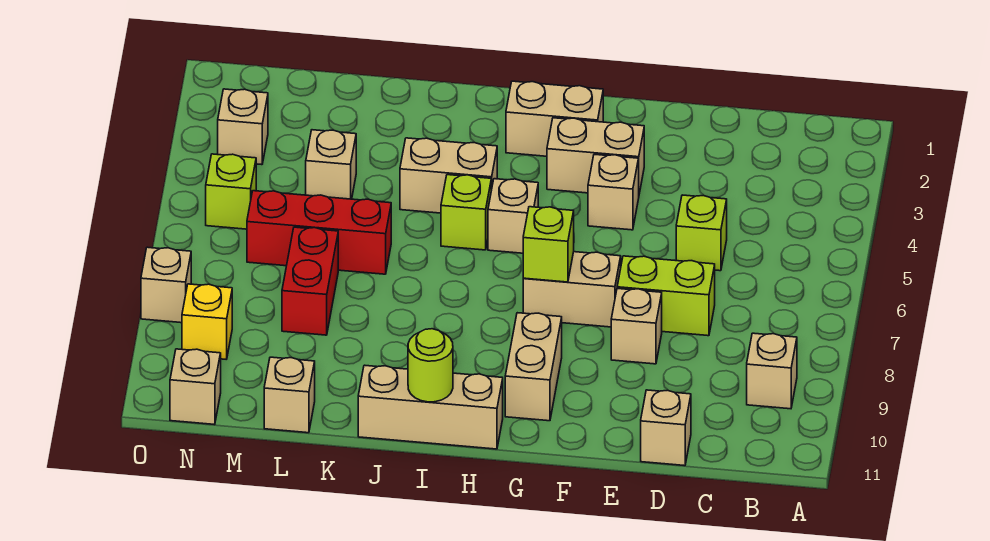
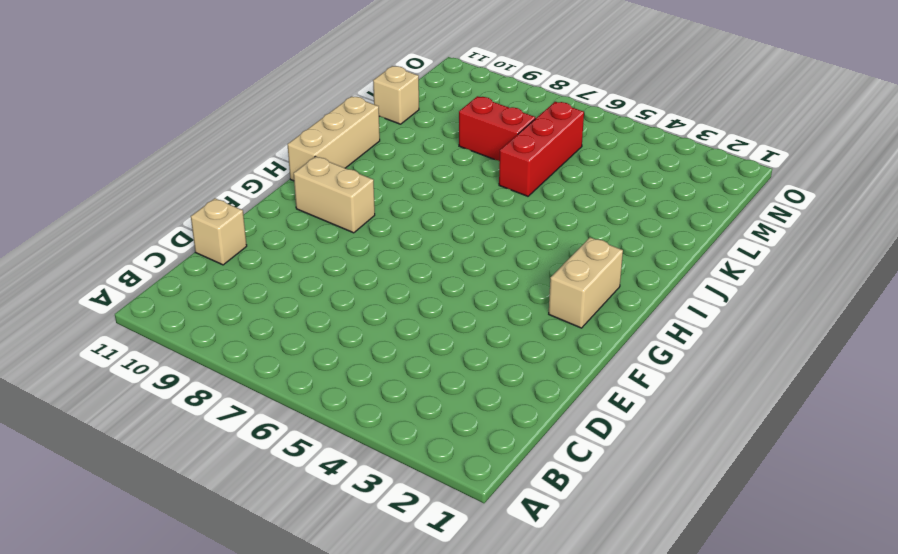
none -> tan brick B9 level 1
none -> lime brick D5 level 1
none -> lime brick D7:E7 level 1

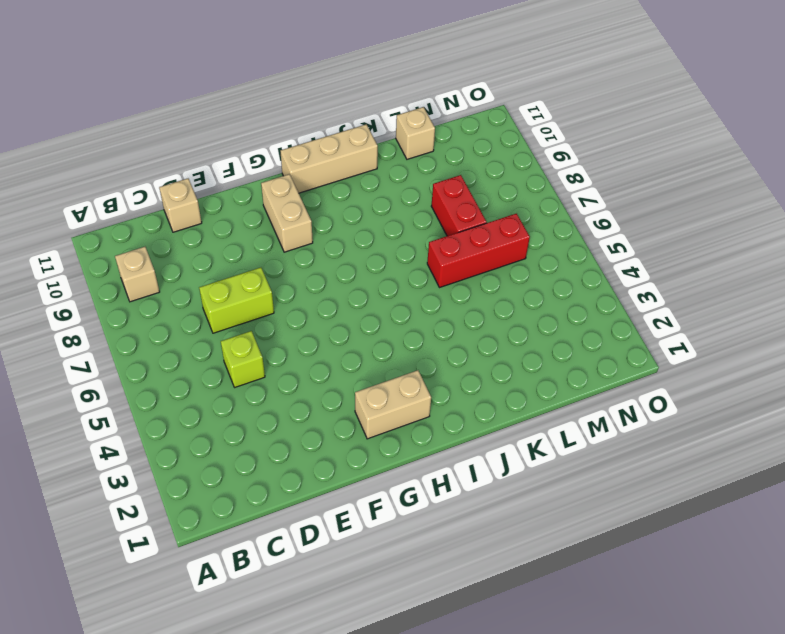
none -> tan brick E8 level 1
none -> tan brick F3:G3 level 1
none -> tan brick F4 level 1

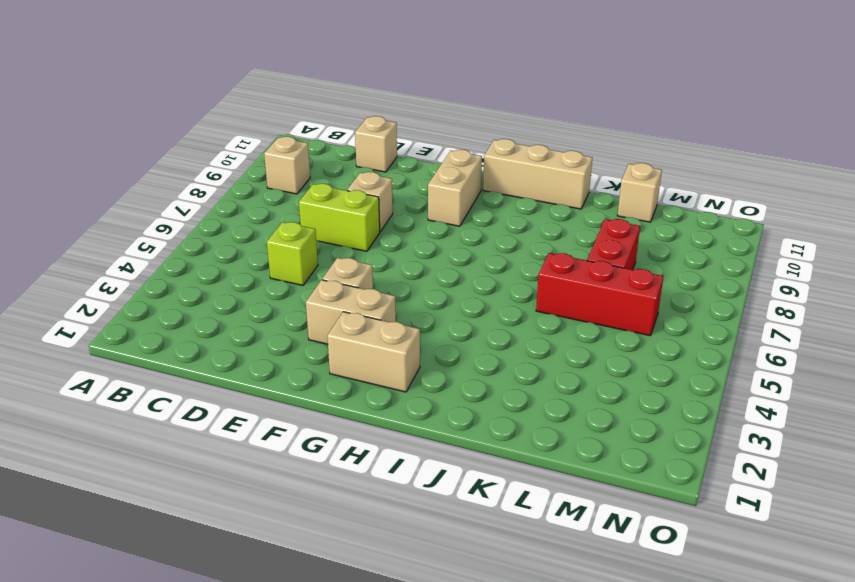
none -> tan brick F7:G7 level 1
none -> tan brick H5 level 1
none -> tan brick I4:J4 level 1

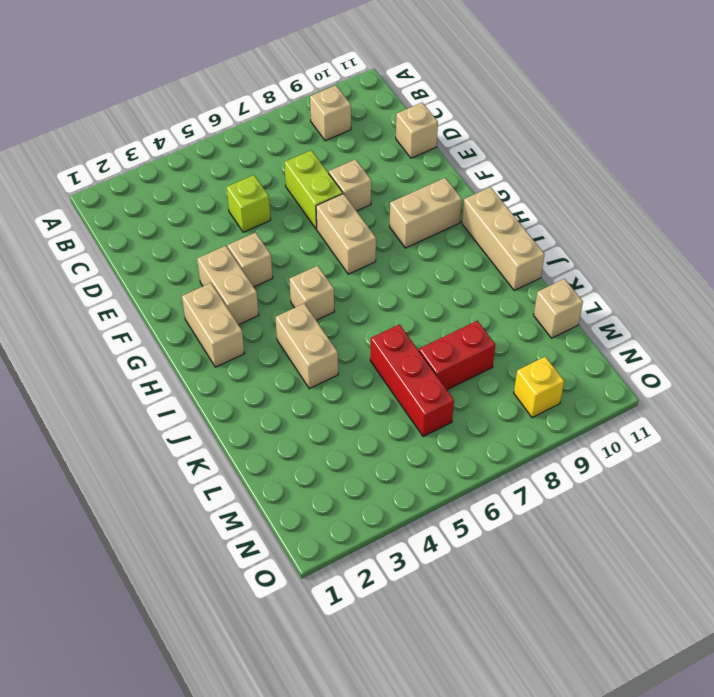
none -> lime brick I5 level 1
none -> tan brick L4 level 1
none -> tan brick N3 level 1

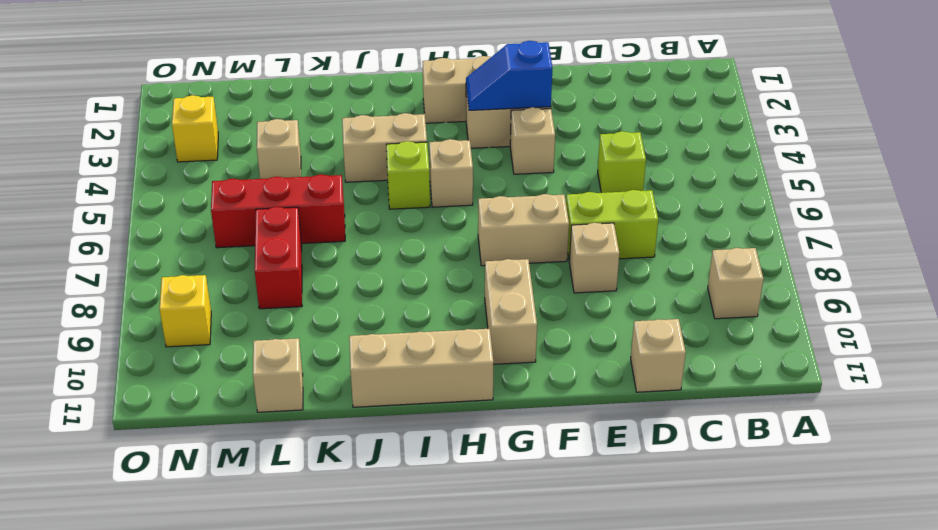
blue slope F3:G3 level 2 top F -> none
yellow brick N3 level 1 -> tan brick N3 level 1
none -> lime brick N5 level 1
none -> tan brick N11 level 1
none -> tan brick O8 level 1

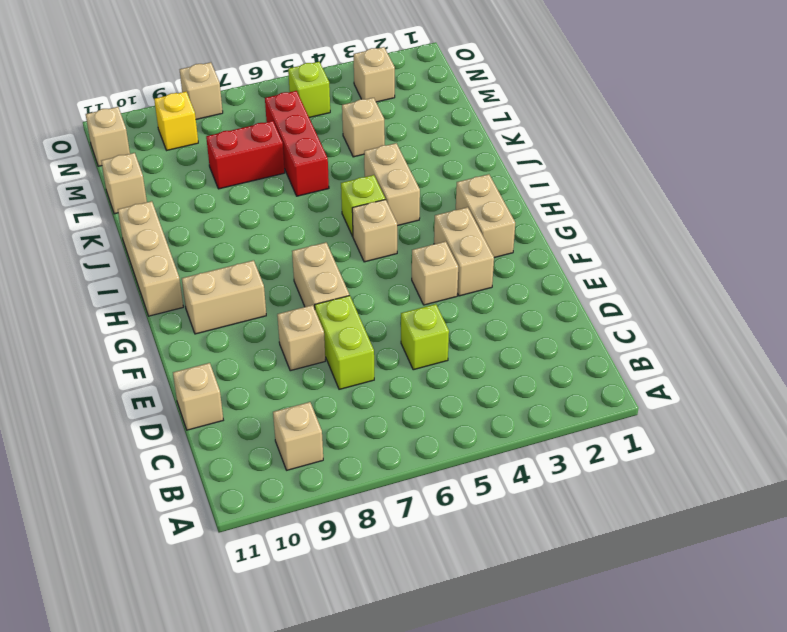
none -> lime brick G7 level 2
none -> lime round brick I11 level 2

